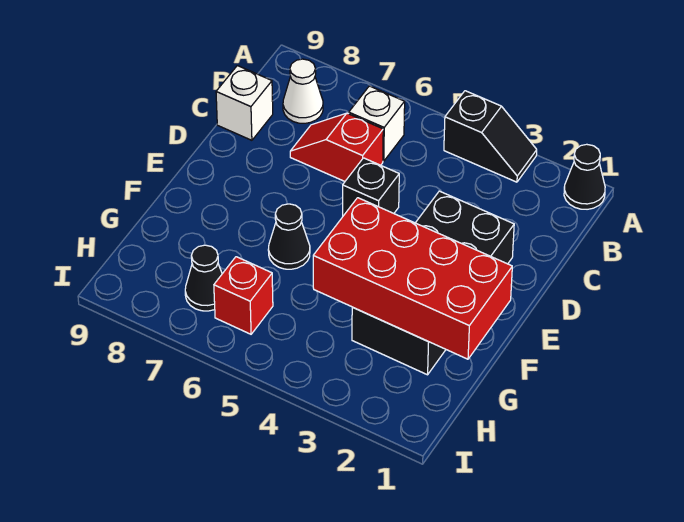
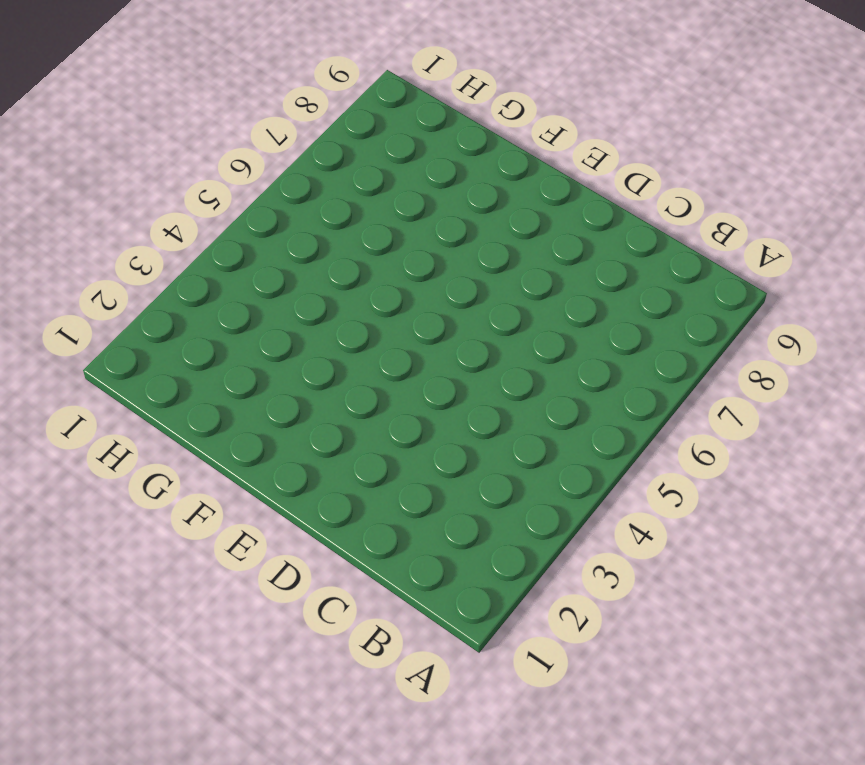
none -> black cone A1 level 1
none -> black slope A3:A4 level 1 top 4
none -> white brick B6 level 1

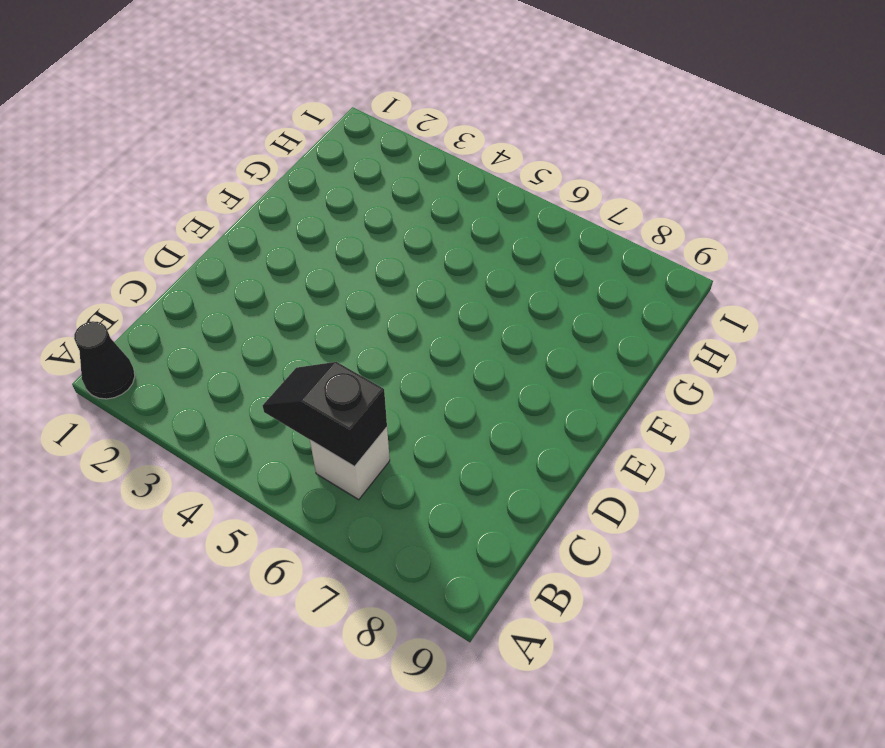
black slope B5:B6 level 2 top 6 -> black slope A3:A4 level 1 top 4
none -> white cone B8 level 1
none -> red slope C6:C7 level 1 top 6
none -> white brick C9 level 1

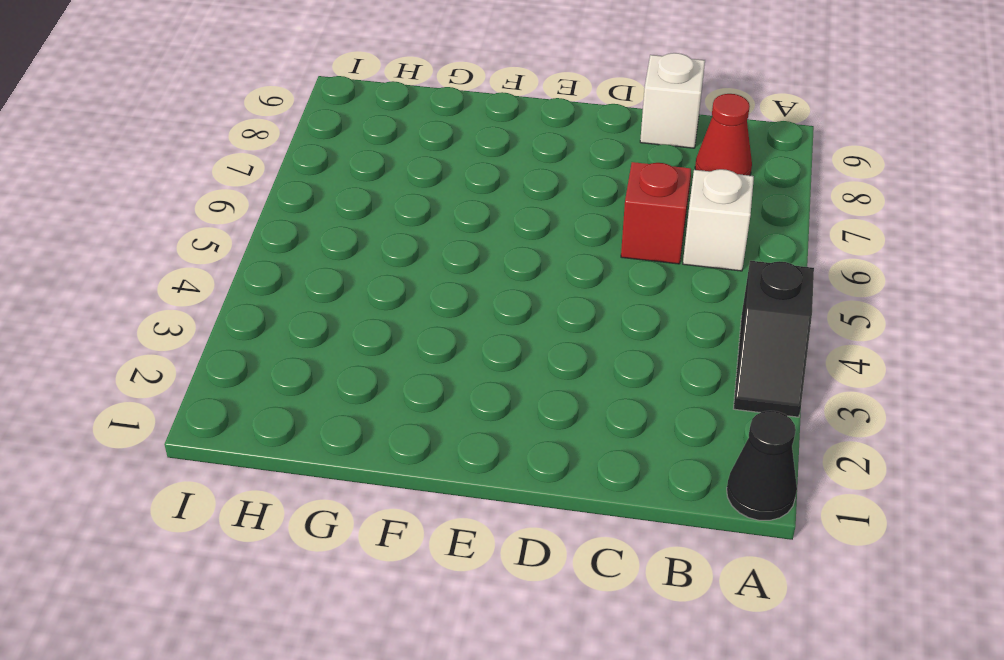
red cone B8 level 1 -> white cone B8 level 1
none -> black brick D2:G3 level 1
none -> black brick D5 level 1
none -> black cone F6 level 1

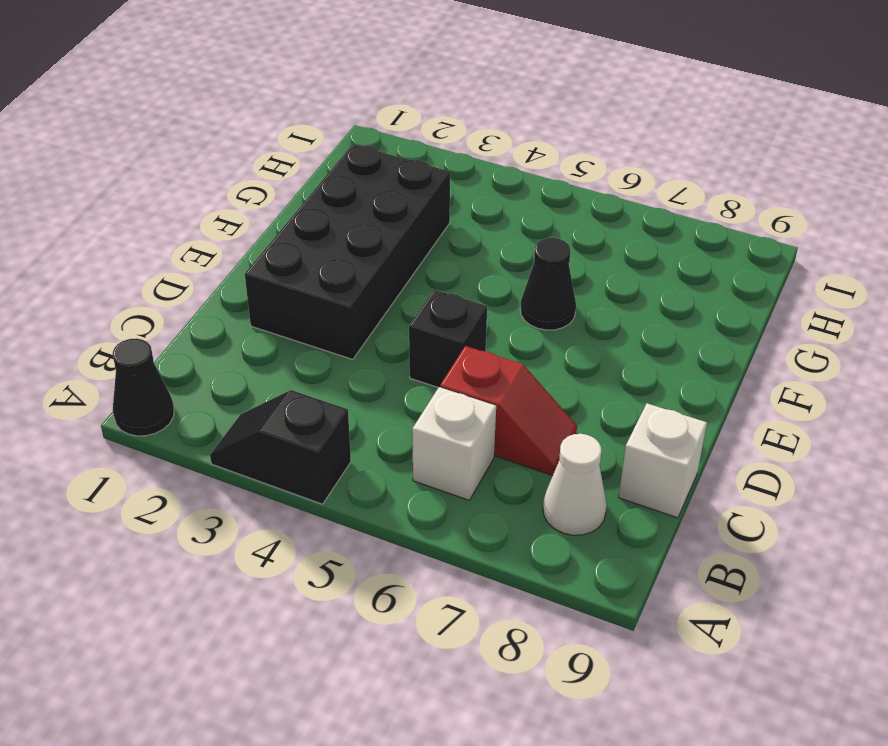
none -> red brick H6 level 1
none -> black cone H7 level 1
none -> red brick F1:G4 level 2

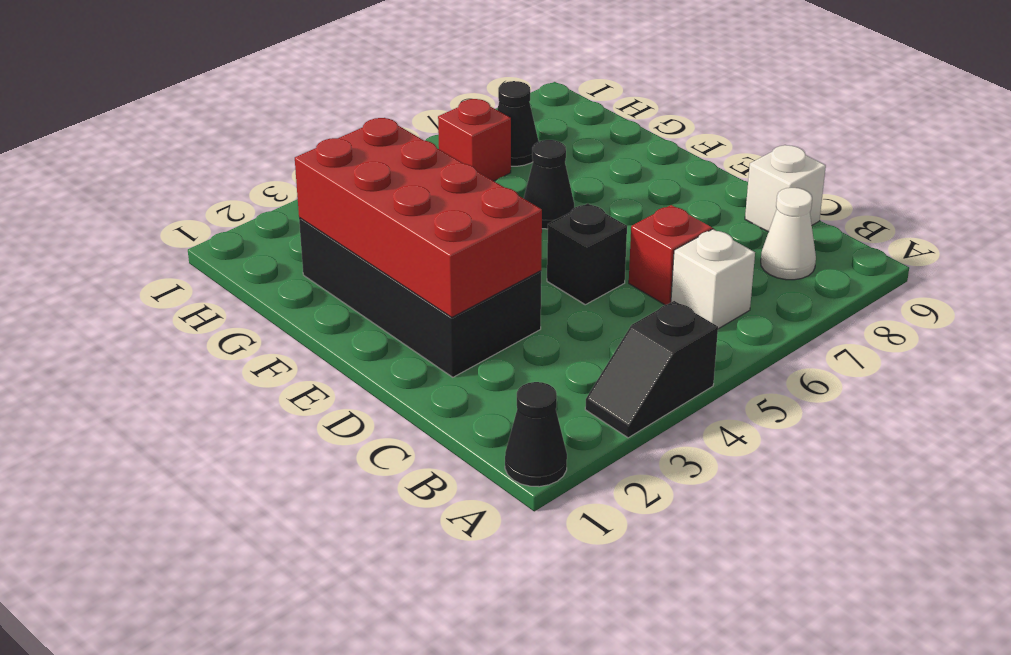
red brick D2:G3 level 2 -> red brick F1:G4 level 2

